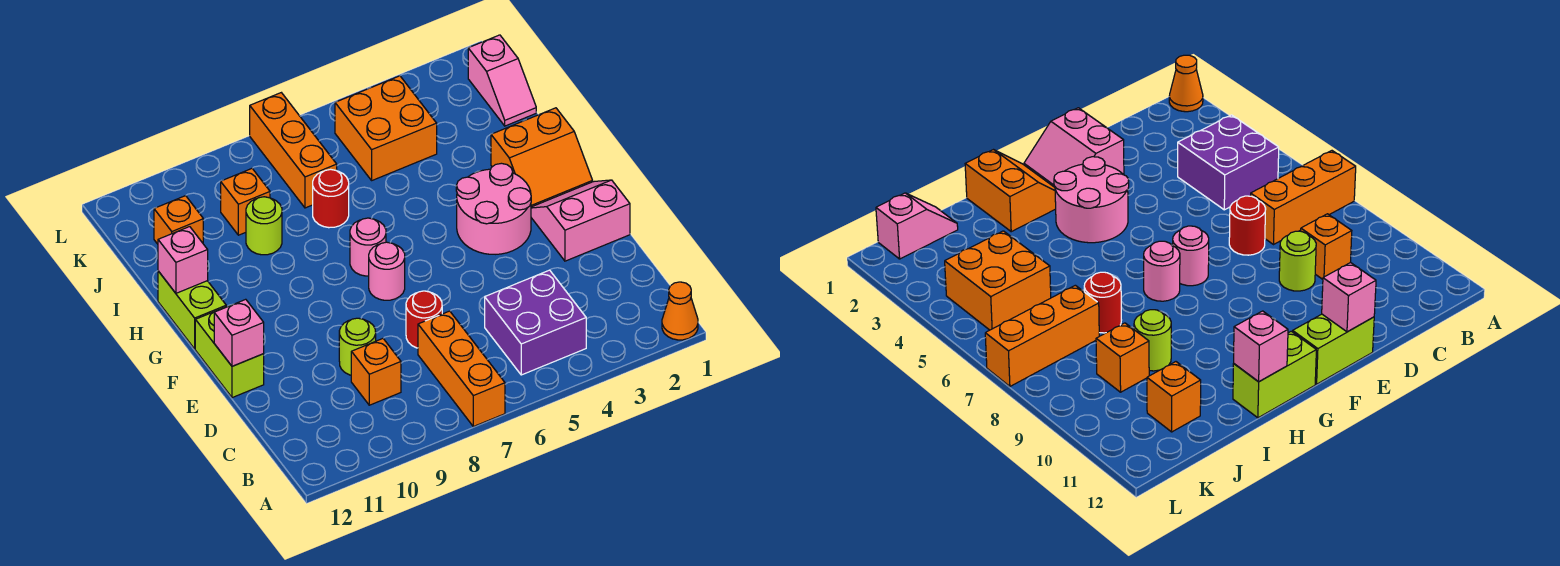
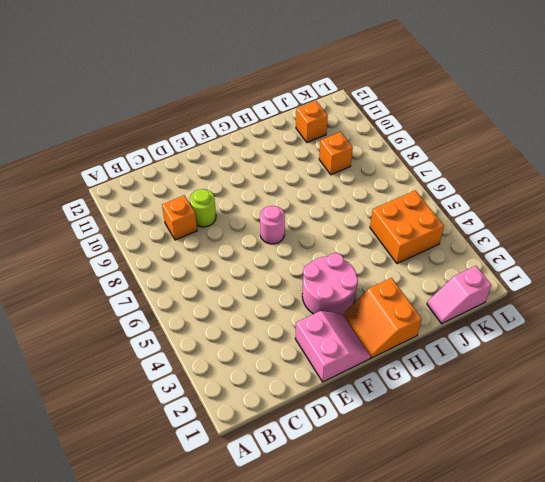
none -> orange cone A1 level 1
none -> orange brick A7:C7 level 1
none -> purple brick B4:C5 level 1

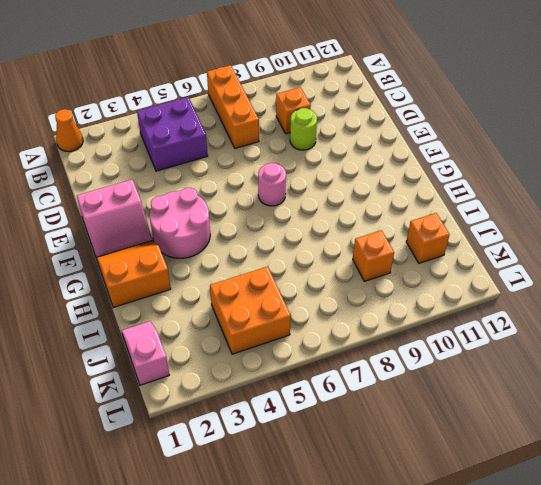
none -> red round brick D7 level 1
none -> lime brick E12:F12 level 1
none -> pink round brick G7 level 1

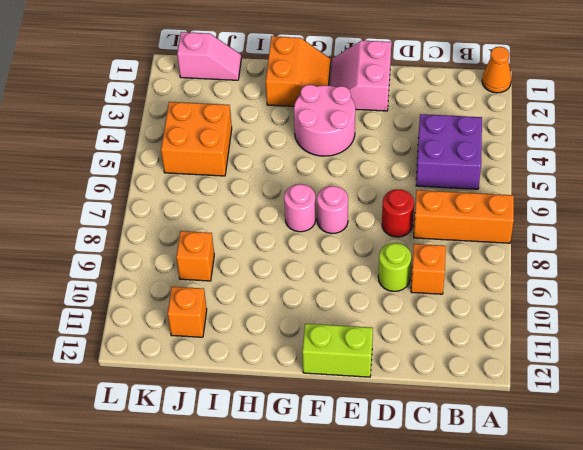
none -> lime brick G12:H12 level 1
none -> red round brick I7 level 1
none -> lime round brick I9 level 1

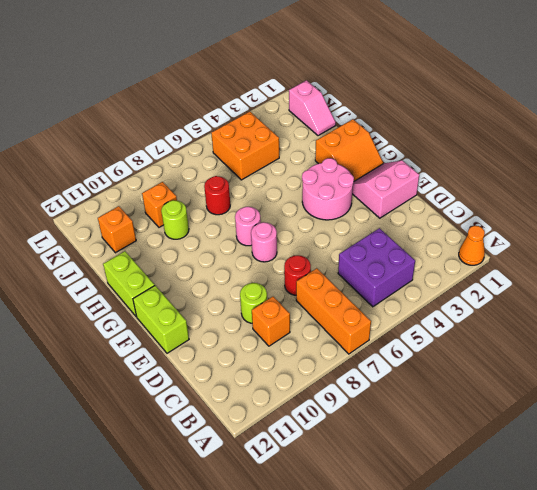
none -> orange brick J7:L7 level 1
none -> pink brick E12 level 2
none -> pink brick H12 level 2

